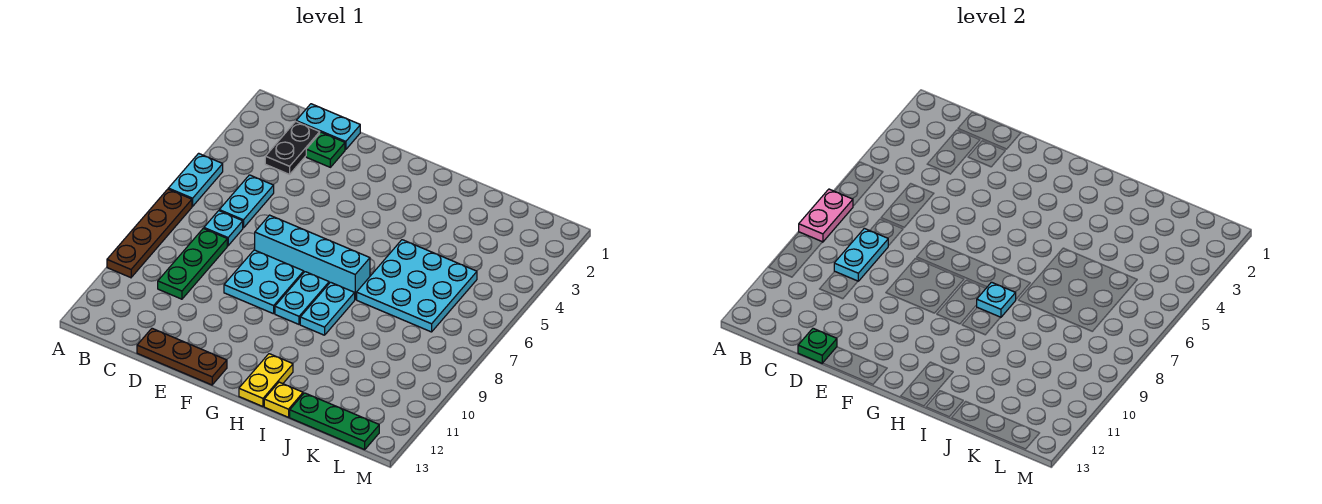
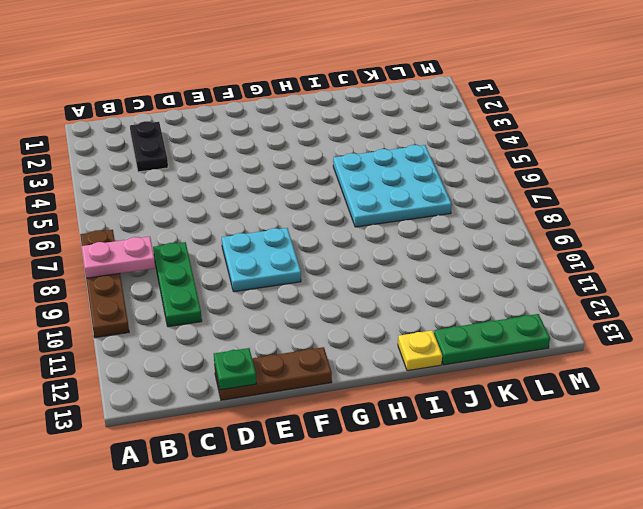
pink plate A8:B8 level 2 -> pink plate A7:A8 level 2
none -> cyan plate A5:A6 level 1
none -> cyan plate C1:D1 level 1
none -> cyan plate C5:C6 level 1

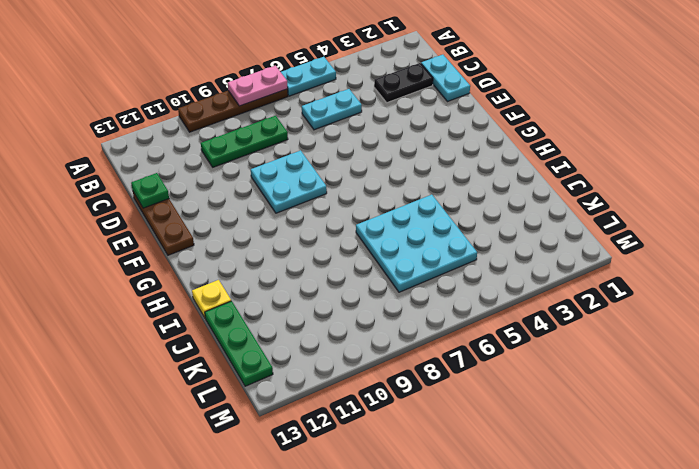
none -> cyan plate C7 level 1
none -> green plate D2 level 1
none -> cyan brick E7:H7 level 1

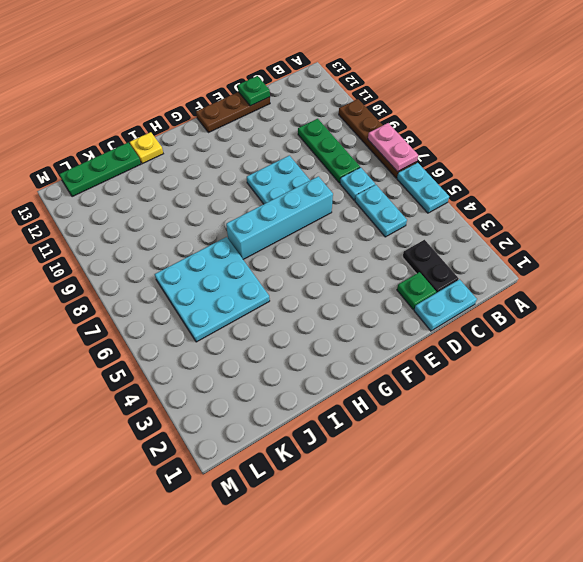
none -> cyan plate G8:G9 level 1
none -> cyan plate H8:H9 level 1
none -> yellow plate H12:H13 level 1

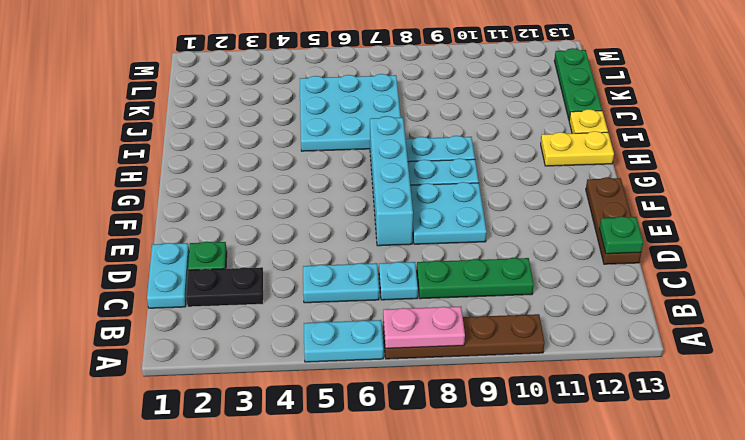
none -> cyan plate C8:C9 level 2
none -> cyan plate H8 level 2

